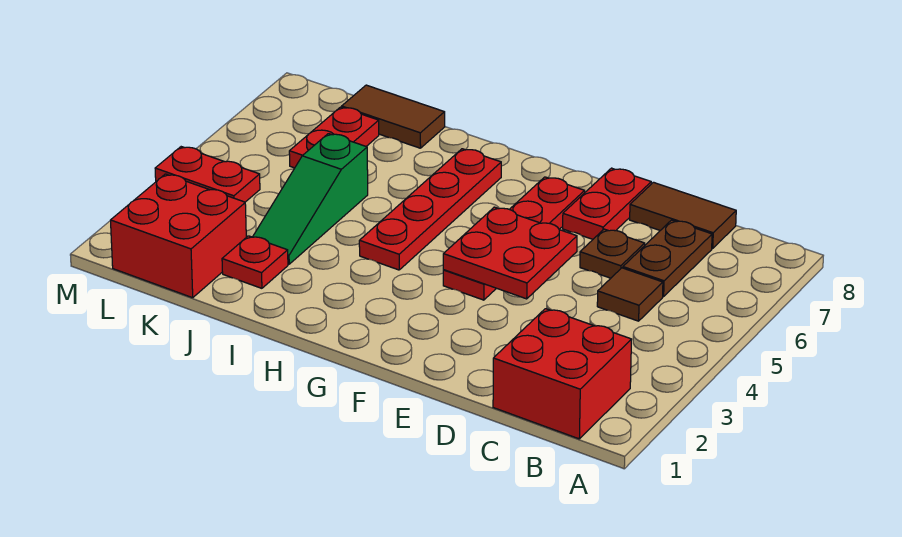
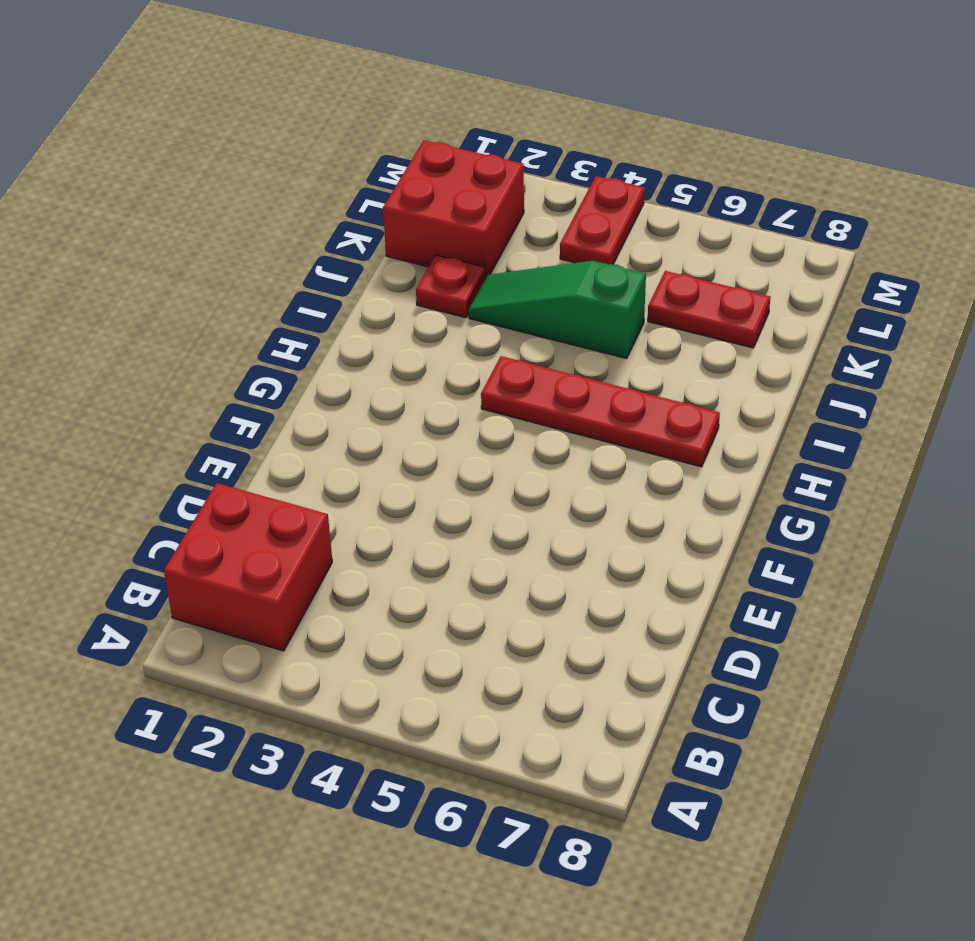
none -> brown tile C5 level 1
none -> brown plate C6:C7 level 1
none -> brown tile C8:D8 level 1

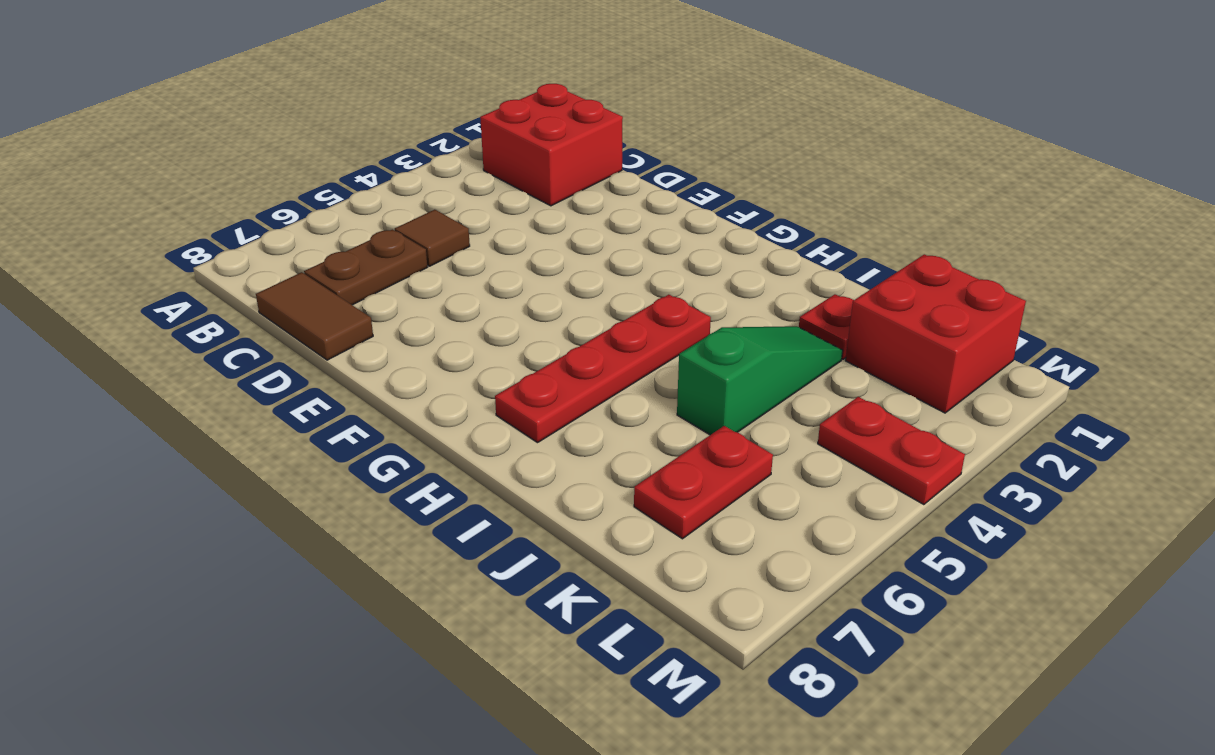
none -> brown plate D6 level 1
none -> red plate E7:E8 level 1
none -> red plate F4:F7 level 1

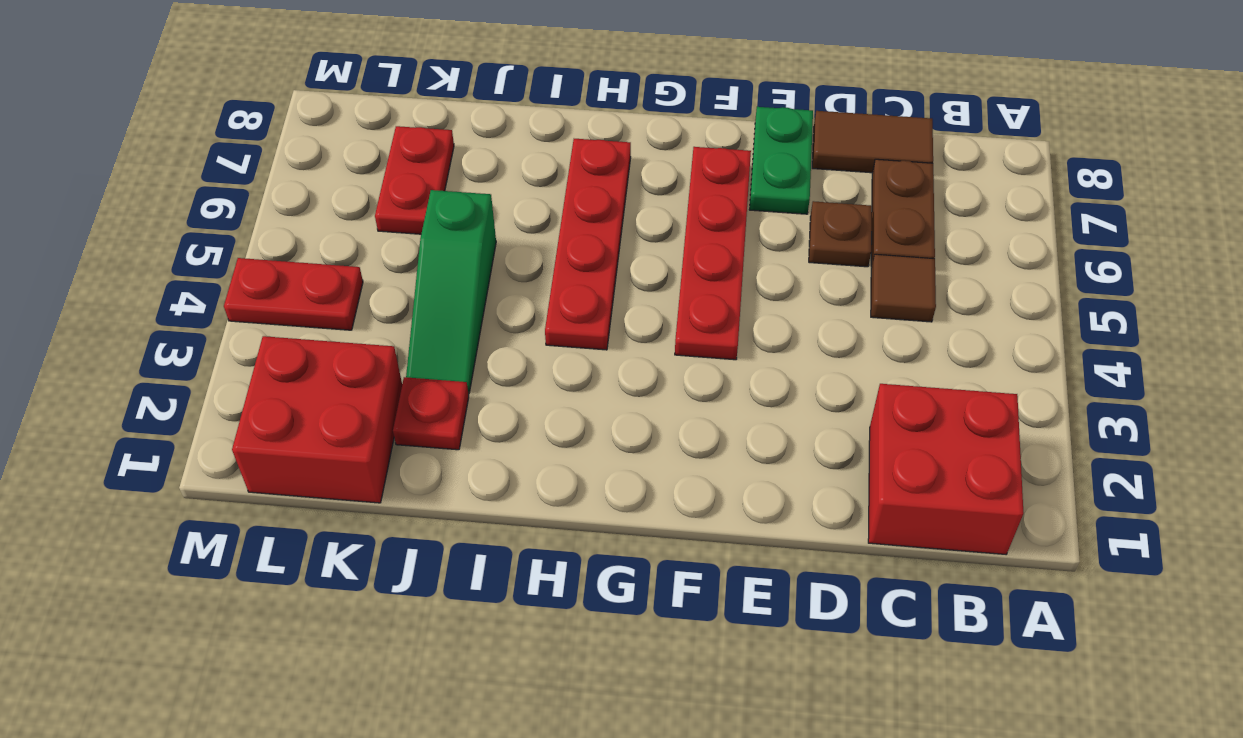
green plate E7:E8 level 1 -> red plate E7:E8 level 1
none -> brown tile J8:K8 level 1
none -> red plate E4:F5 level 2

